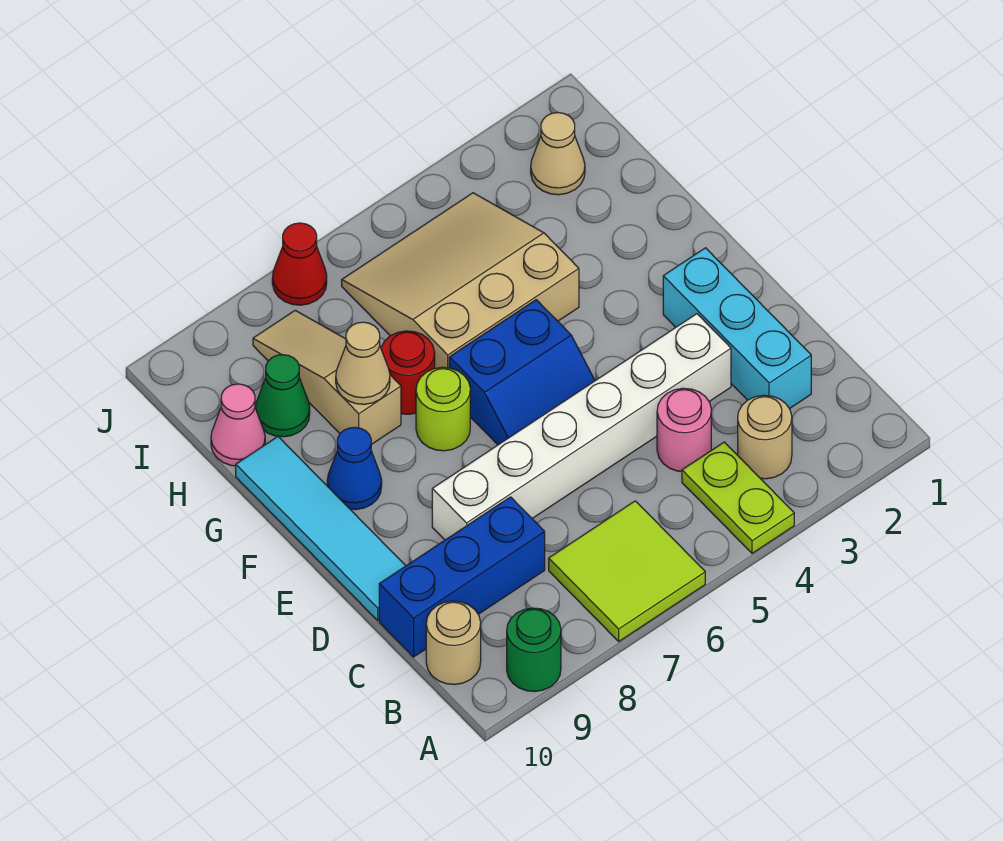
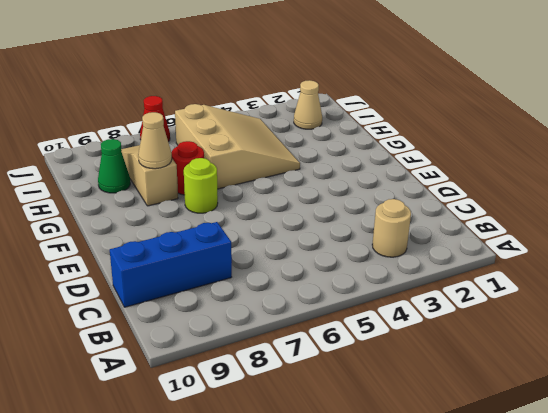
tan slope G4:I6 level 1 top 6 -> tan slope G4:I6 level 1 top G
none -> lime plate A4:B4 level 1
none -> lime tile A6:B7 level 1
none -> green round brick A9 level 1

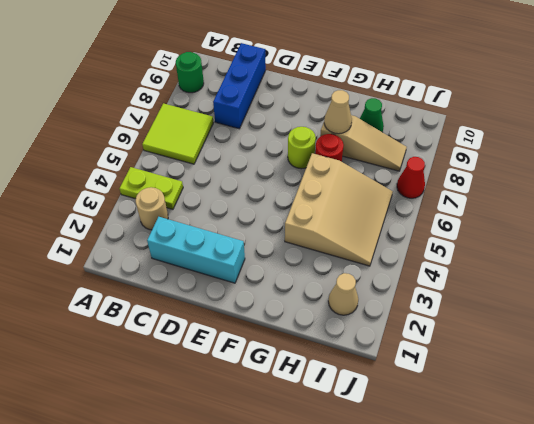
none -> tan round brick B10 level 1
none -> pink round brick C4 level 1
none -> white brick D3:D8 level 1

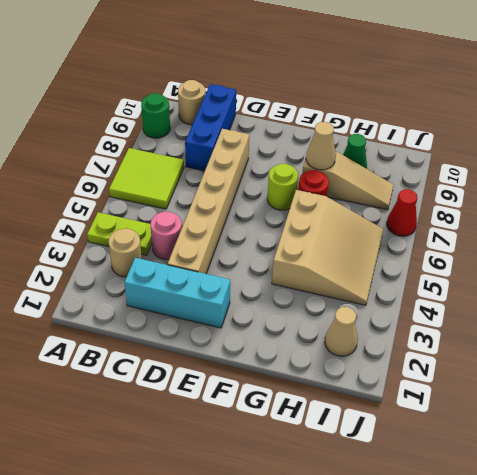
tan brick D3:D8 level 1 -> white brick D3:D8 level 1
none -> cyan tile D10:G10 level 1
none -> blue slope E5:F6 level 1 top F
none -> blue cone F9 level 1

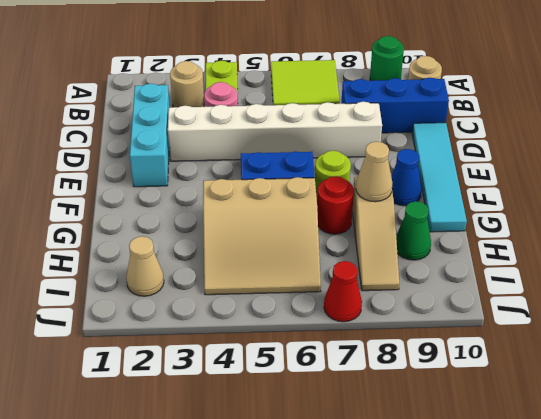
none -> pink cone H10 level 1

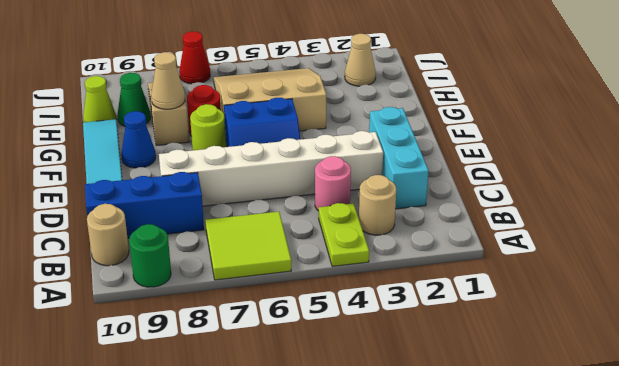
lime cone H10 level 1 -> pink cone H10 level 1

